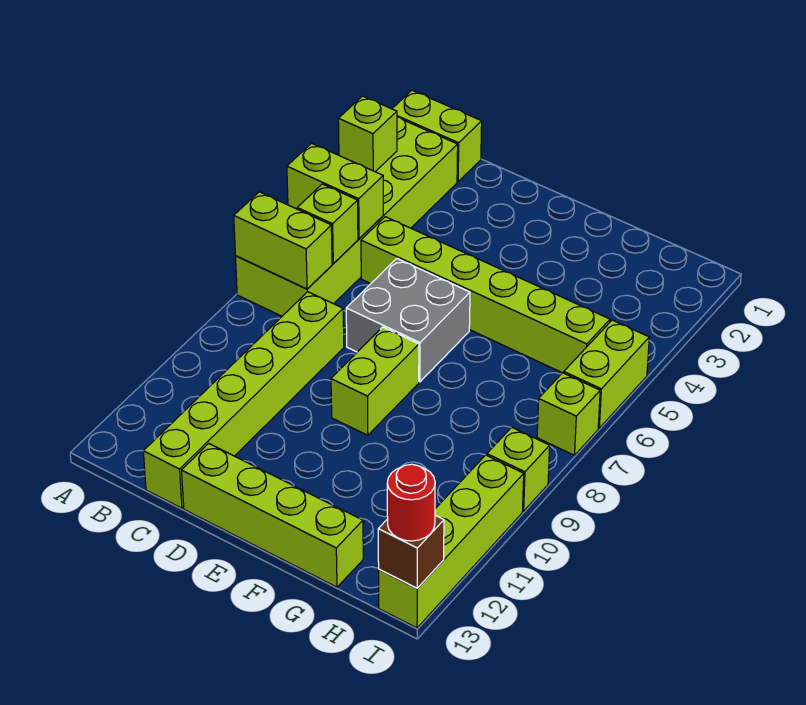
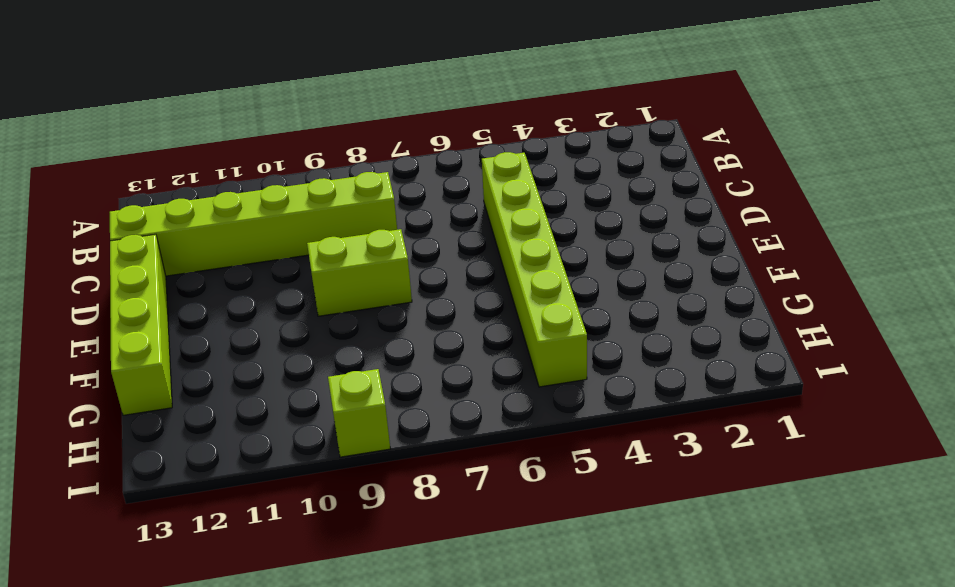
none -> lime brick A1:B1 level 1
none -> lime brick A2:B7 level 1
none -> grey brick D6:E7 level 1

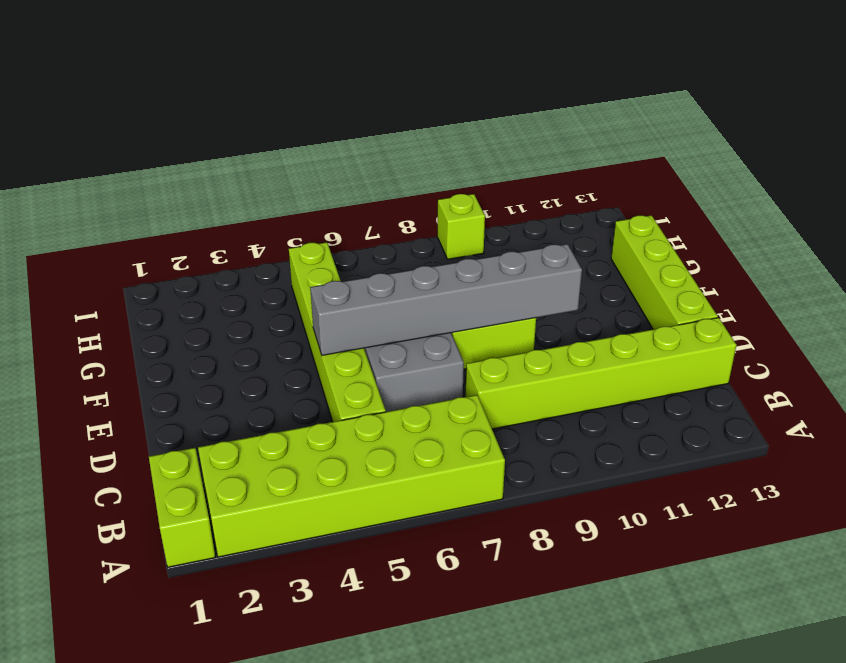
grey brick E5:E10 level 2 -> none
none -> lime brick I5:I6 level 1
none -> lime brick I7 level 1
none -> lime brick I10:I13 level 1

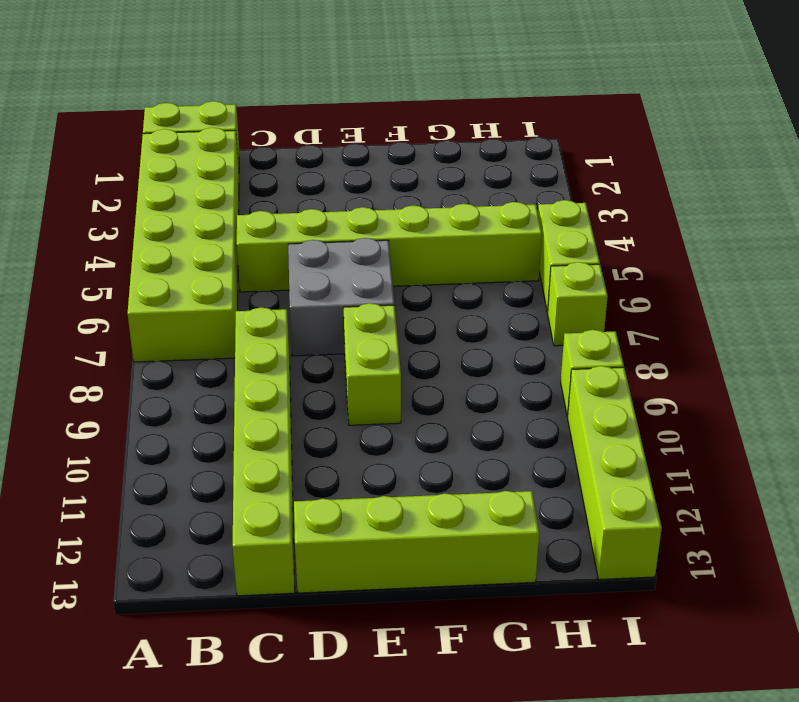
none -> lime brick A3 level 2
none -> lime brick A5:B5 level 2
none -> lime brick A7:B7 level 2

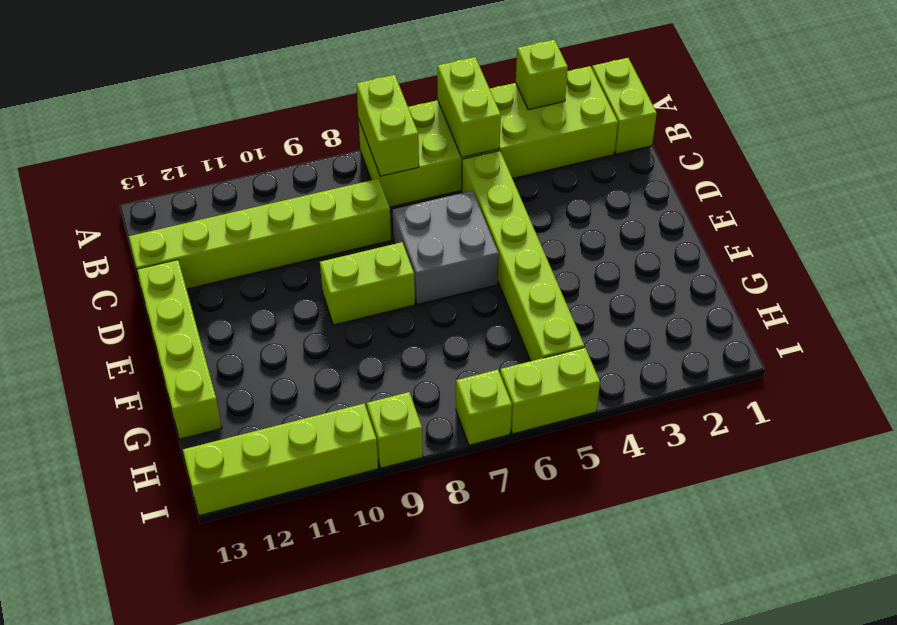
none -> lime brick B6 level 2
none -> brown brick I13 level 2
none -> red round brick I13 level 3

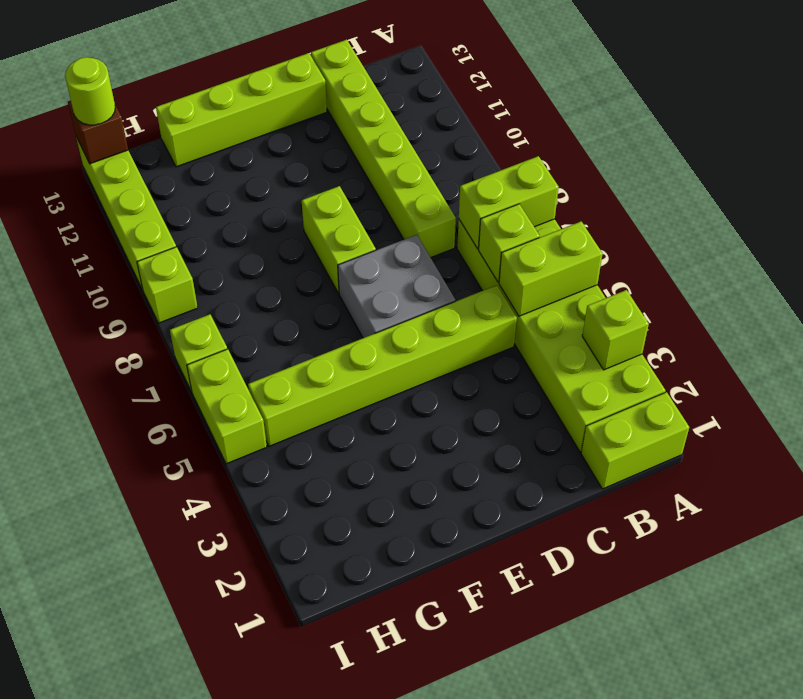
lime round brick I13 level 3 -> red round brick I13 level 3

